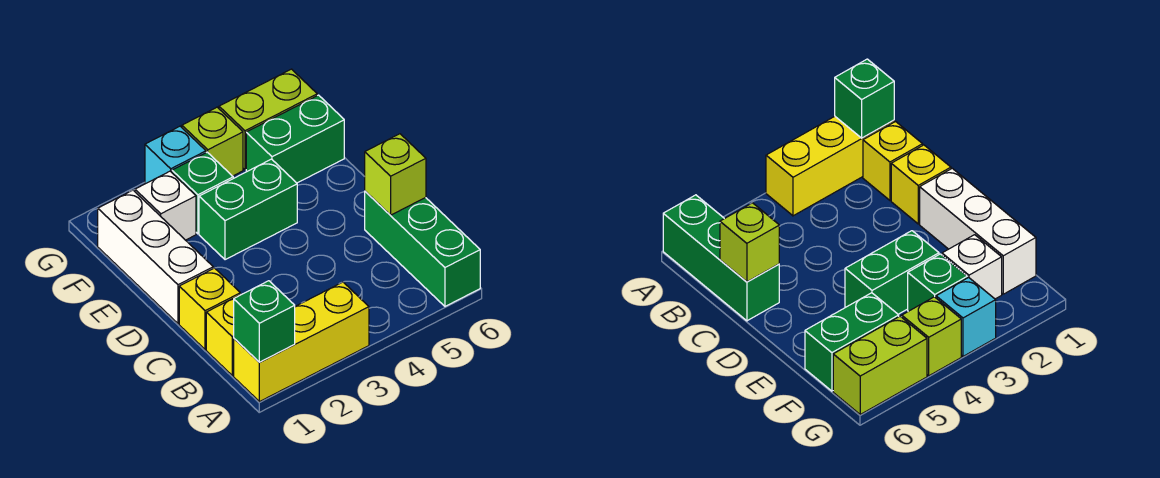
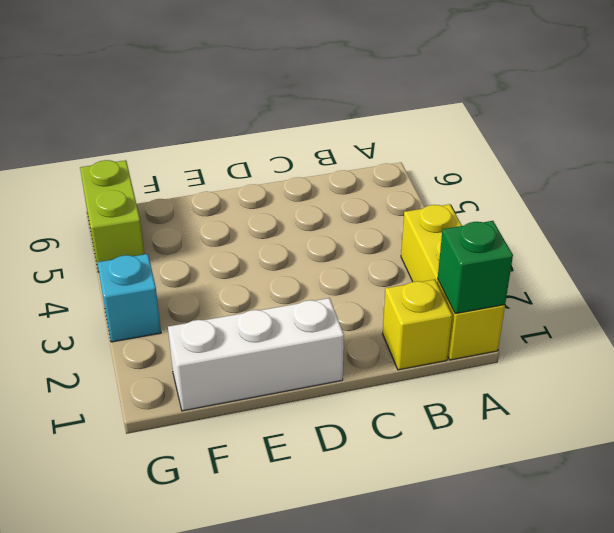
none -> green brick A6:C6 level 1
none -> yellow brick C1 level 1
none -> green brick E3:E4 level 1

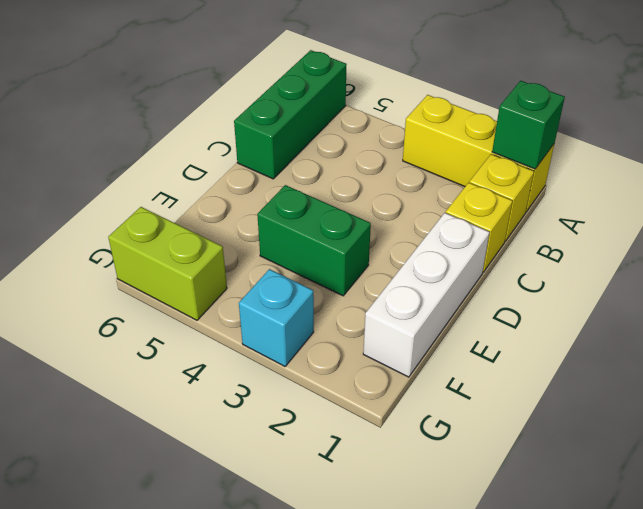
none -> white brick F2 level 1
none -> green brick F3 level 1
none -> green brick F5:F6 level 1

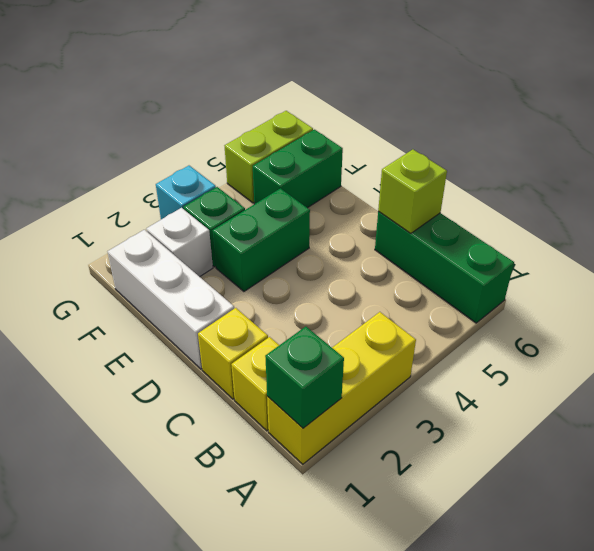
none -> lime brick G4 level 1

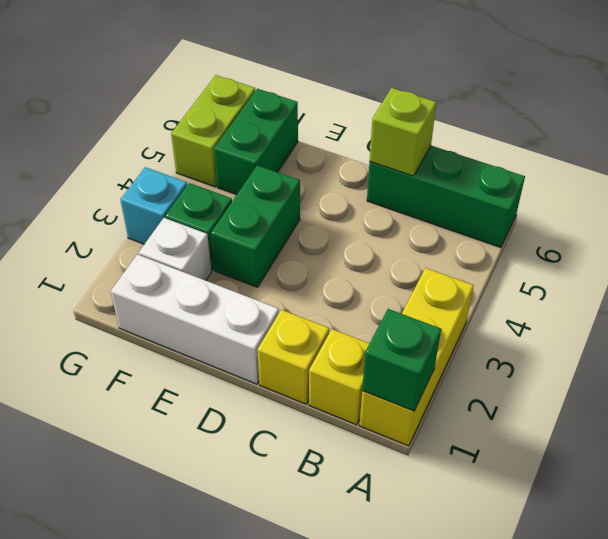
none -> lime brick G4 level 1

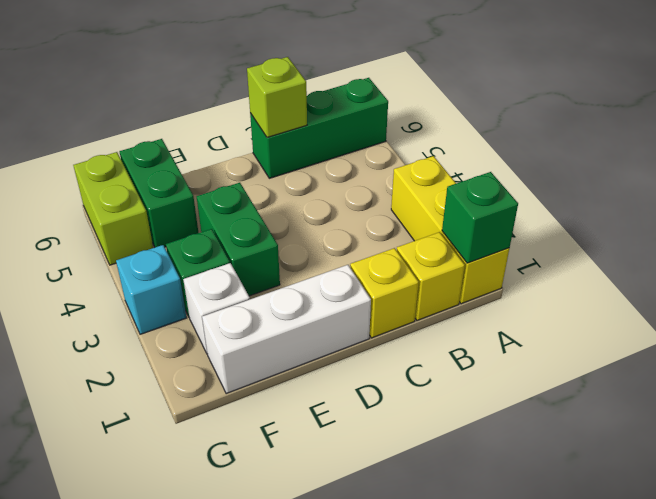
none -> lime brick G4 level 1

